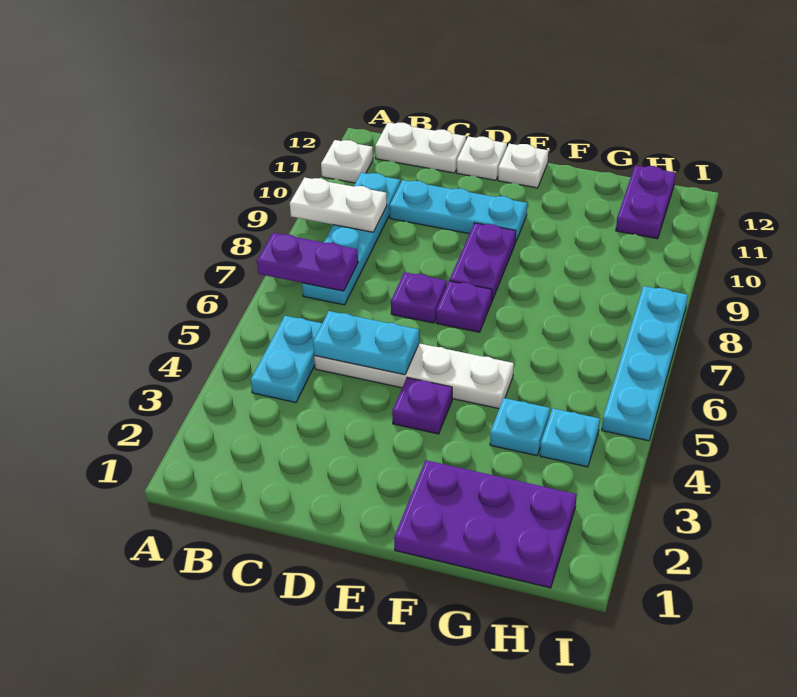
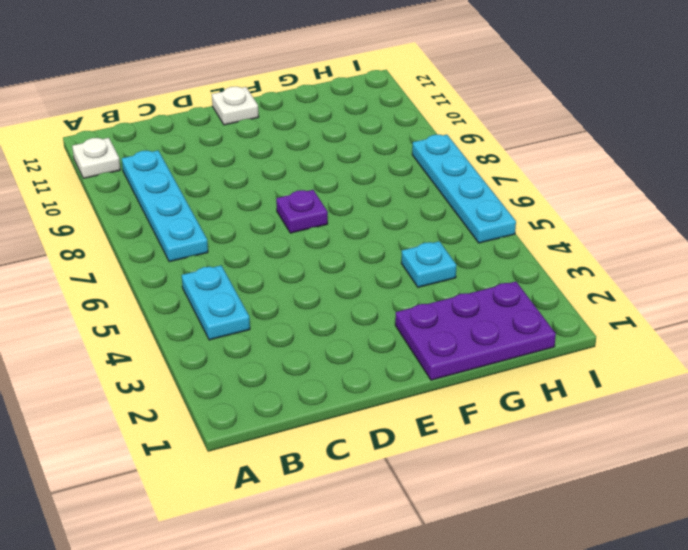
none -> white plate B12:C12 level 1
none -> white plate C5:F5 level 1
none -> cyan plate C10:E10 level 1

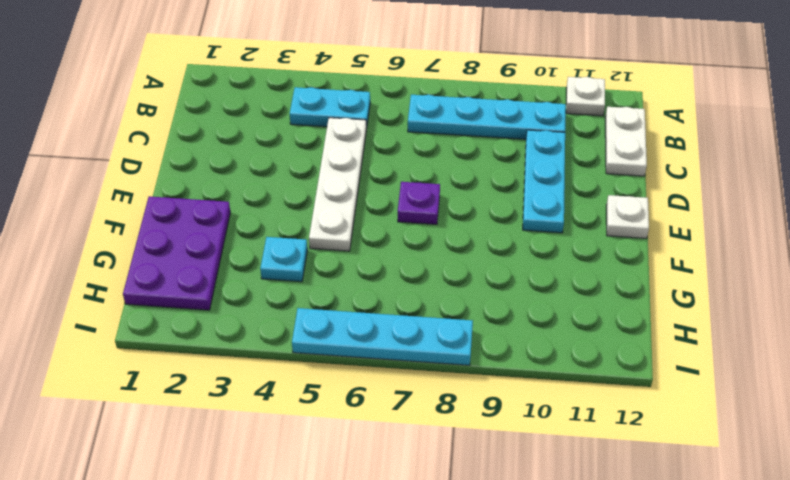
none -> purple plate D7 level 1
none -> white plate D12 level 1
none -> purple plate E4 level 1

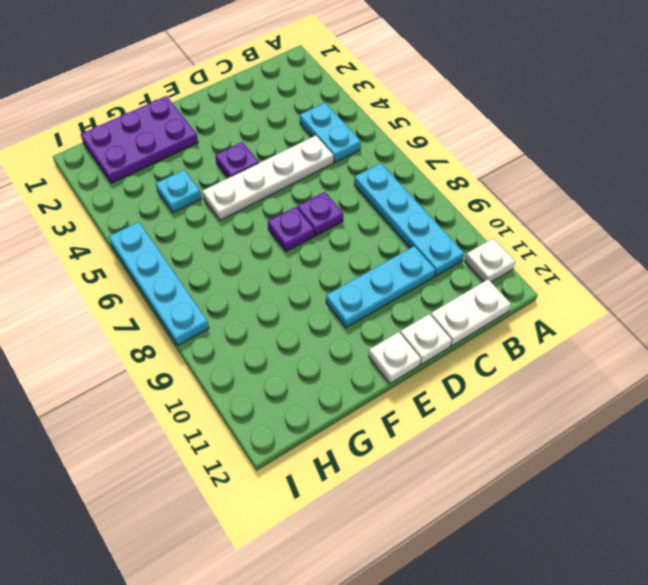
none -> purple plate E8:E9 level 1
none -> cyan plate H4 level 1
none -> purple plate H11:H12 level 1

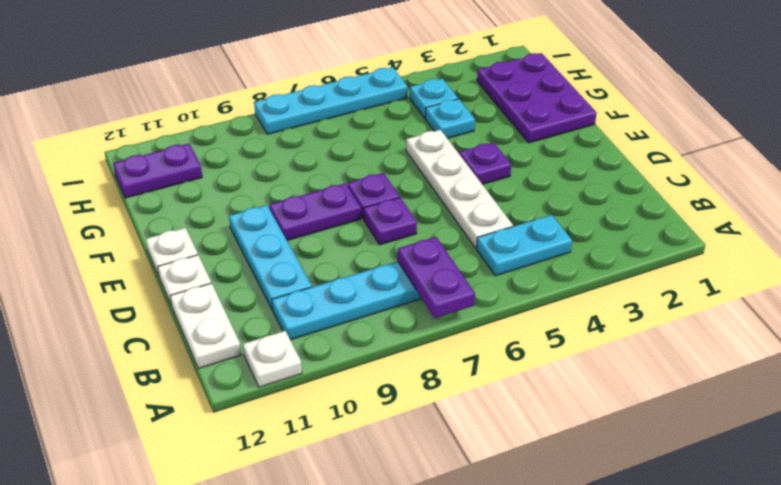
none -> white plate A9:B9 level 2
none -> cyan plate C5:D5 level 2

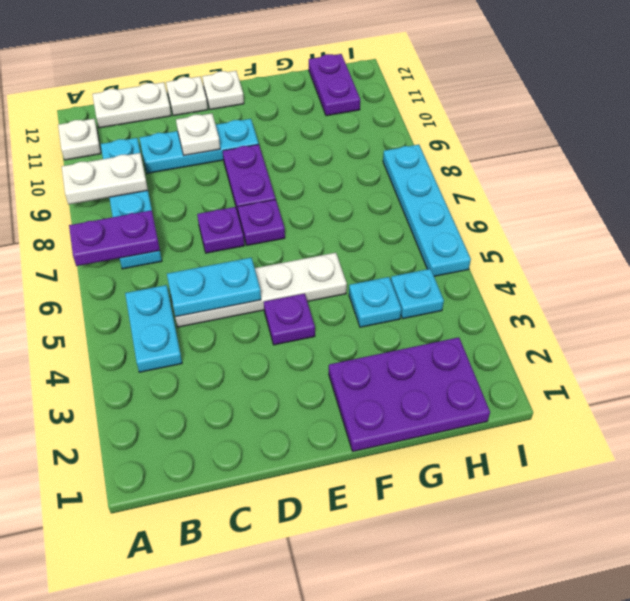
white plate D10 level 2 -> none

